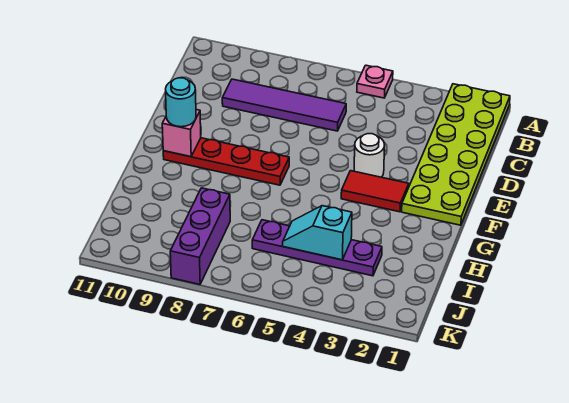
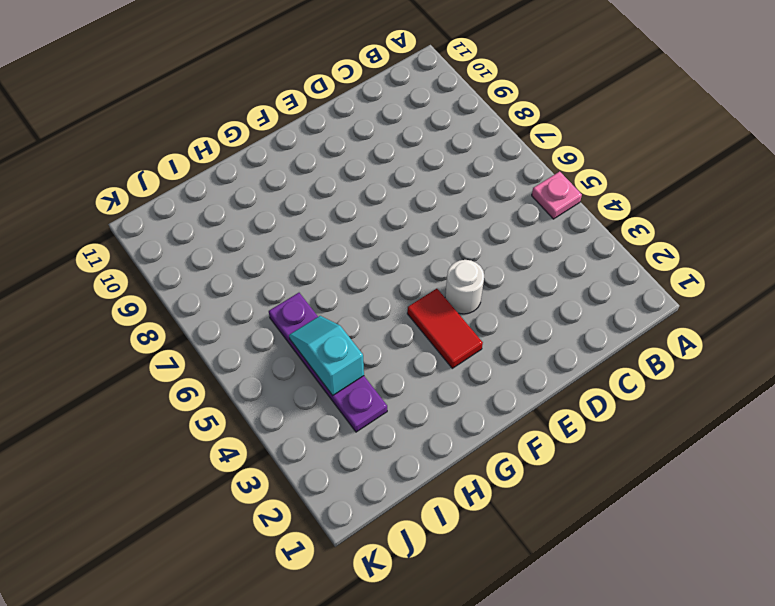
none -> lime plate A1:F2 level 1
none -> purple tile C6:C9 level 1

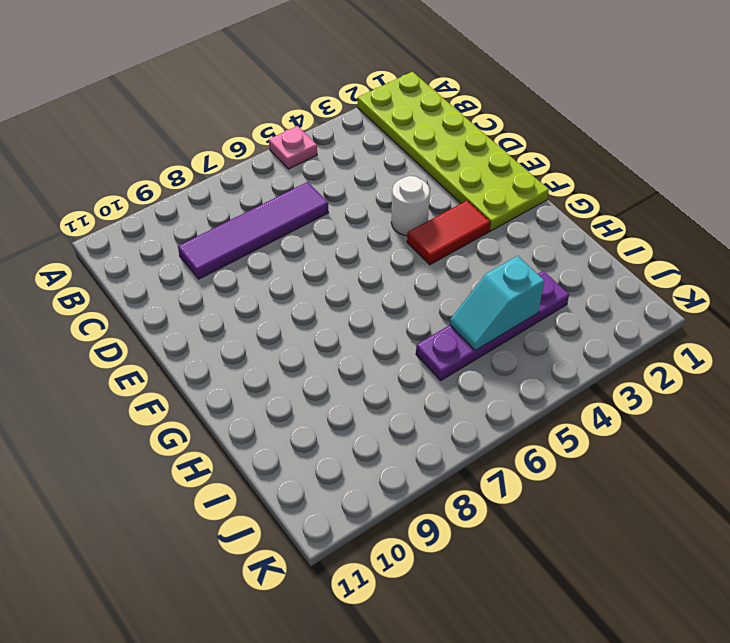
none -> red plate F7:F10 level 1
none -> purple brick I8:K8 level 1

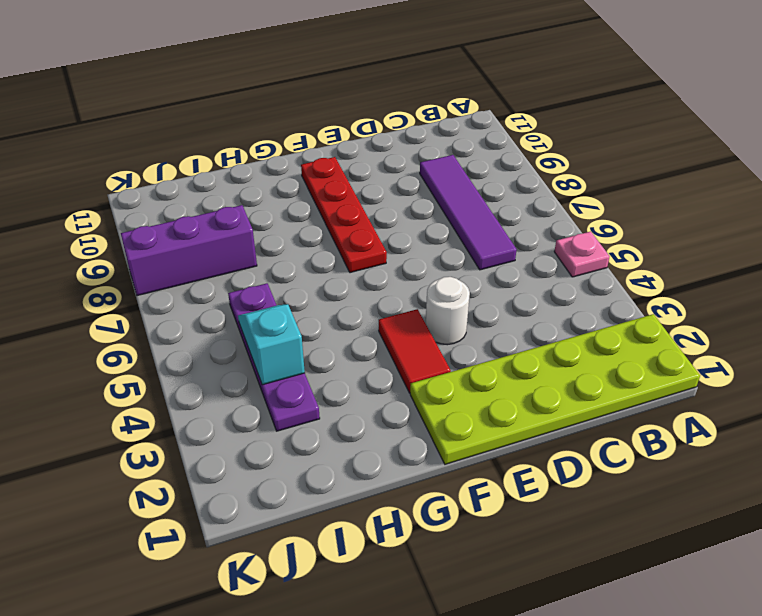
none -> pink brick F10 level 2
none -> cyan round brick F10 level 3

